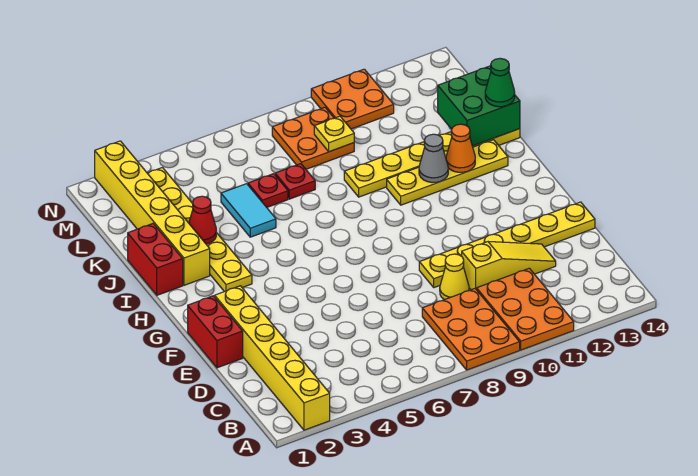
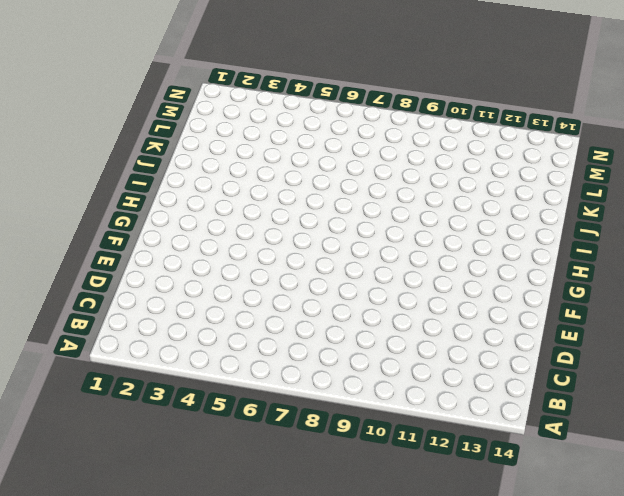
none -> yellow brick A2:F2 level 1
none -> orange plate A8:C9 level 1
none -> orange plate A10:C11 level 1

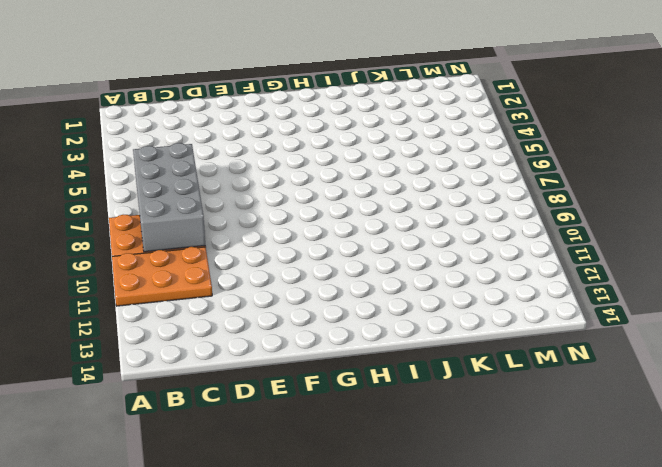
grey brick B6:C9 level 2 -> none
none -> yellow brick A2:F2 level 1
none -> yellow cone D9 level 1
none -> yellow slope D10:D12 level 1 top 10

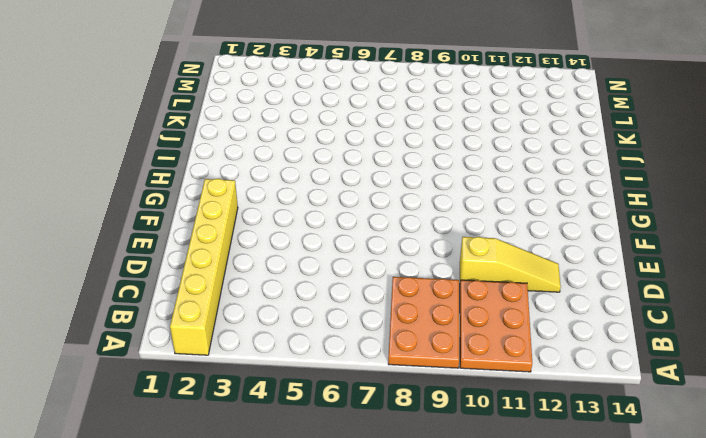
none -> yellow cone D9 level 1
none -> red brick E1:F1 level 1
none -> yellow plate E9:E14 level 1

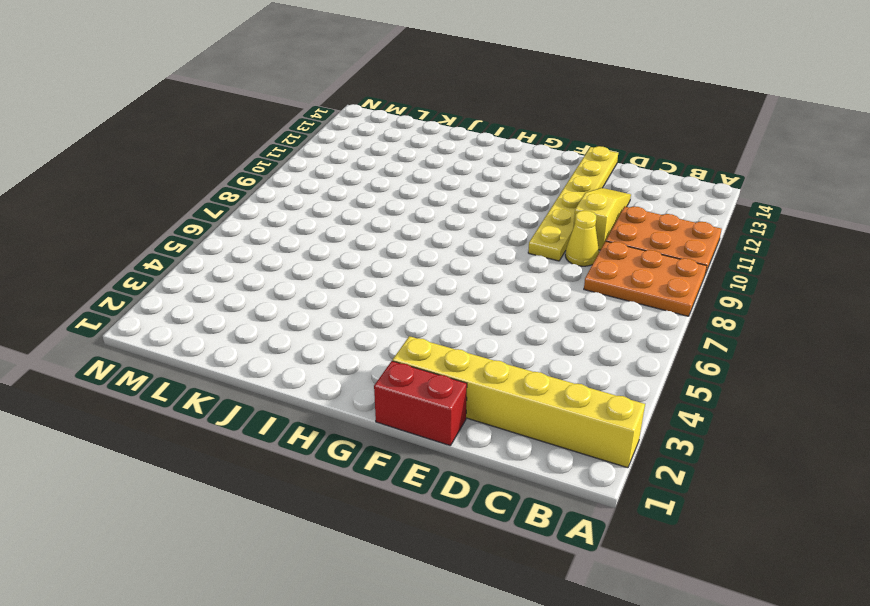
none -> yellow plate H3:M3 level 1
none -> red brick I1:J1 level 1
none -> yellow brick I2:N2 level 1

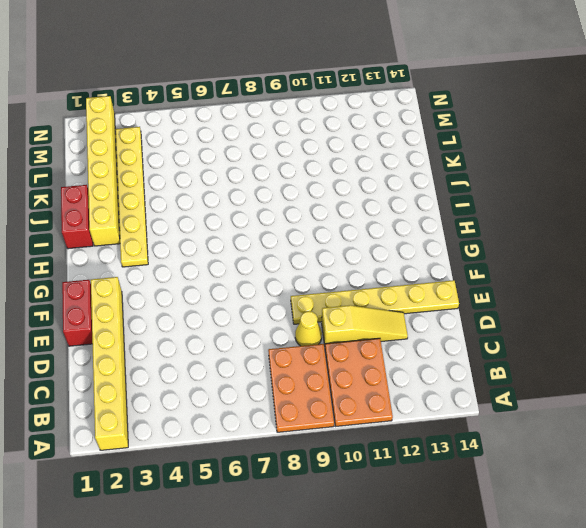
none -> yellow plate I10:I13 level 1
none -> cyan tile J5:K5 level 1
none -> yellow plate J9:J14 level 1

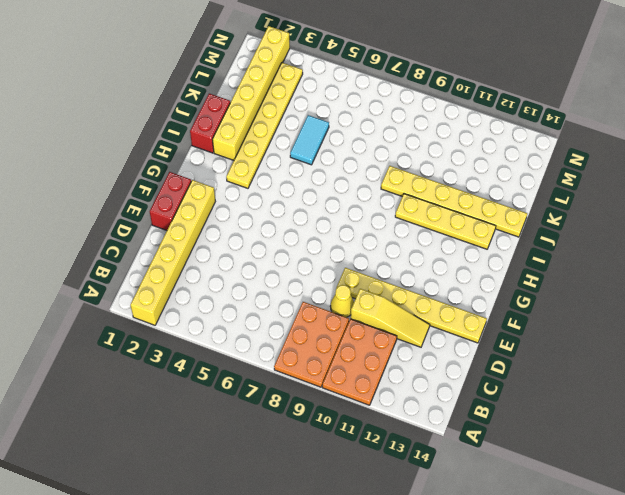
none -> red plate K6 level 1
none -> red plate K7 level 1
none -> orange plate L8:M9 level 1

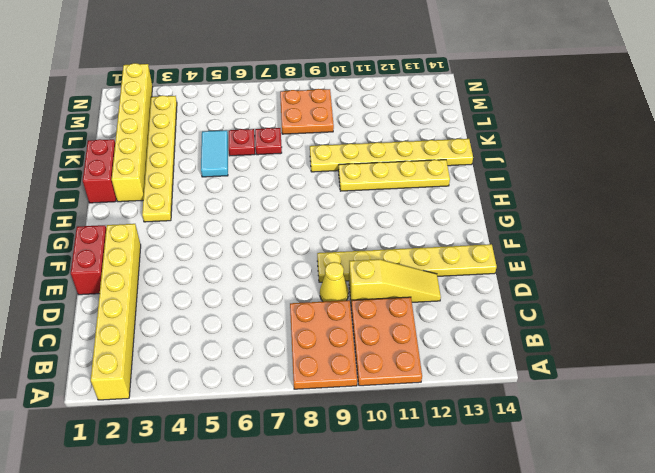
none -> orange plate M10:N11 level 1
none -> grey cone I11 level 2
none -> orange cone I12 level 2

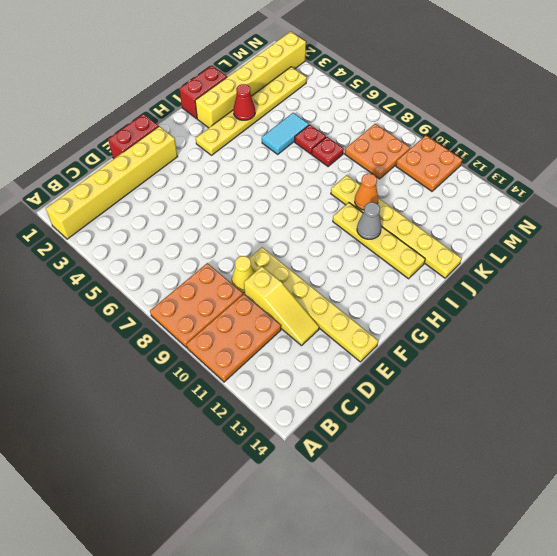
orange cone J10 level 2 -> orange cone I12 level 2
none -> green brick J13:K14 level 2
none -> yellow plate L9 level 2
none -> green cone J14 level 3

